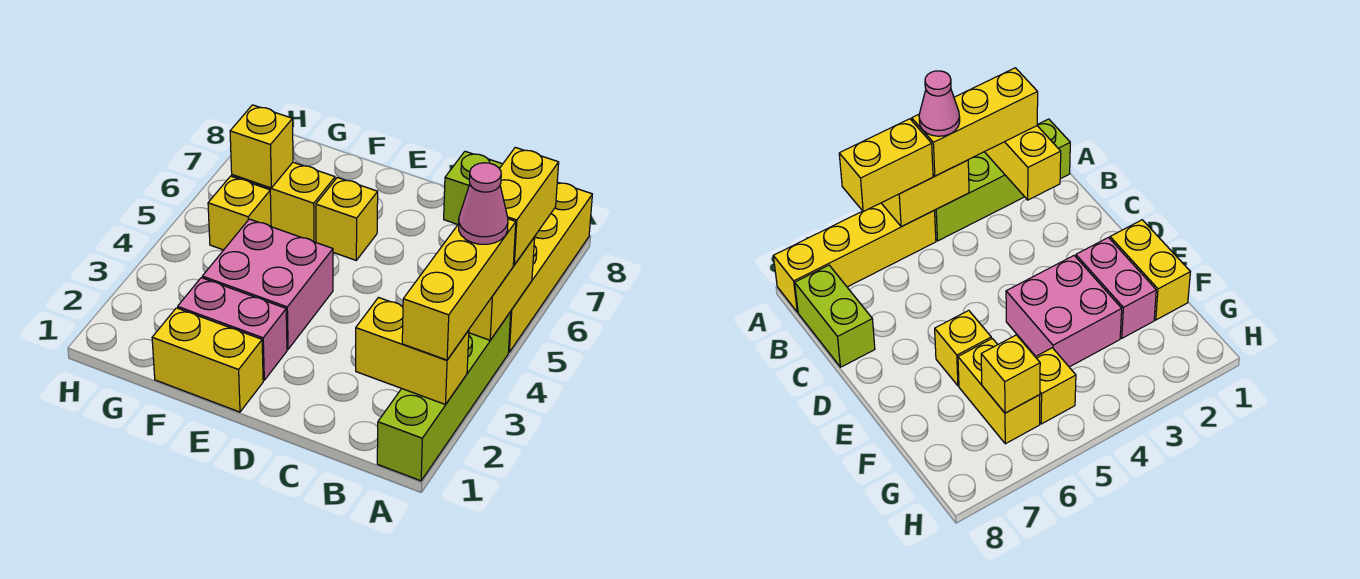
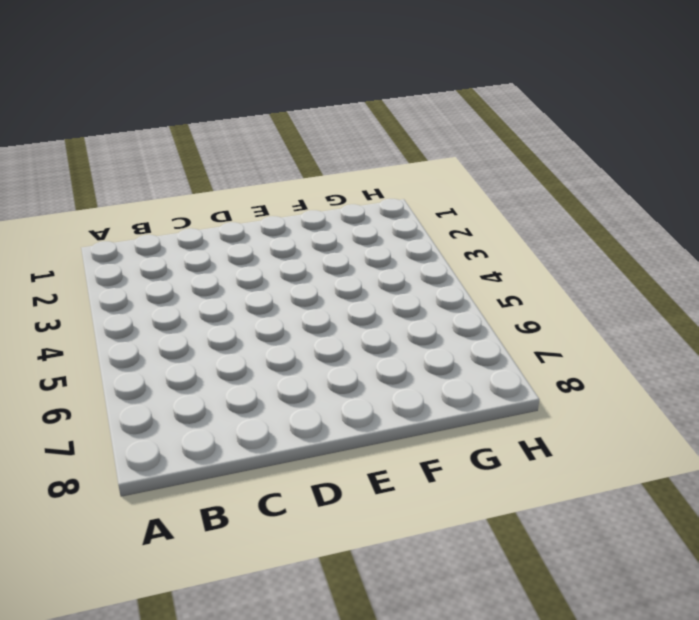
none -> lime brick A1:A4 level 1
none -> yellow brick A5:A8 level 1
none -> lime brick B8:C8 level 1

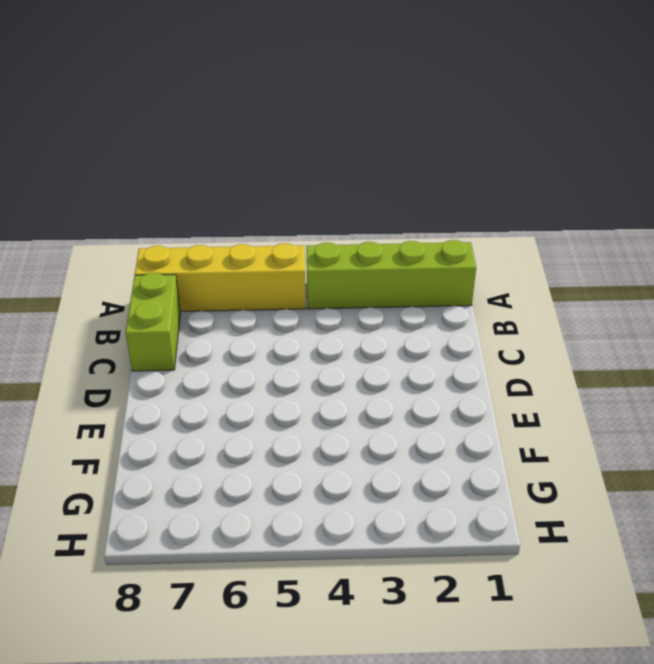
none -> yellow brick E1:F1 level 1
none -> pink brick E2:F2 level 1
none -> pink brick E3:F4 level 1

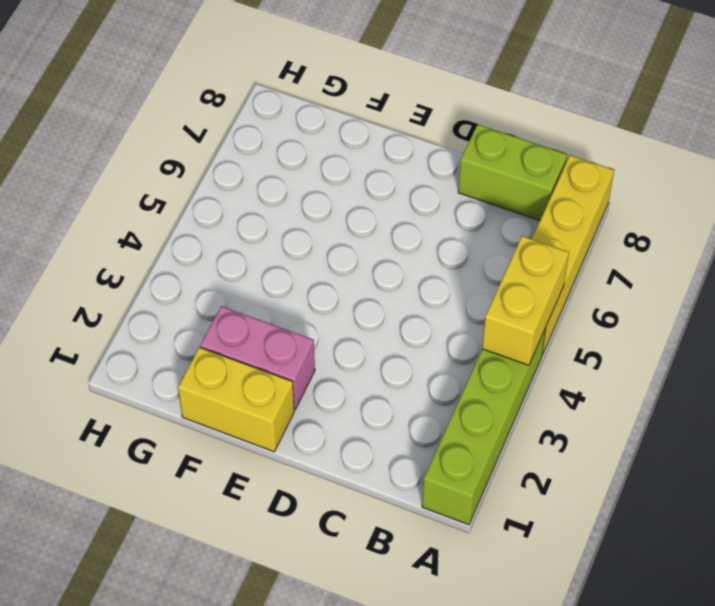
none -> pink brick E3:F4 level 1
none -> yellow brick E6 level 1
none -> yellow brick F6:G6 level 1

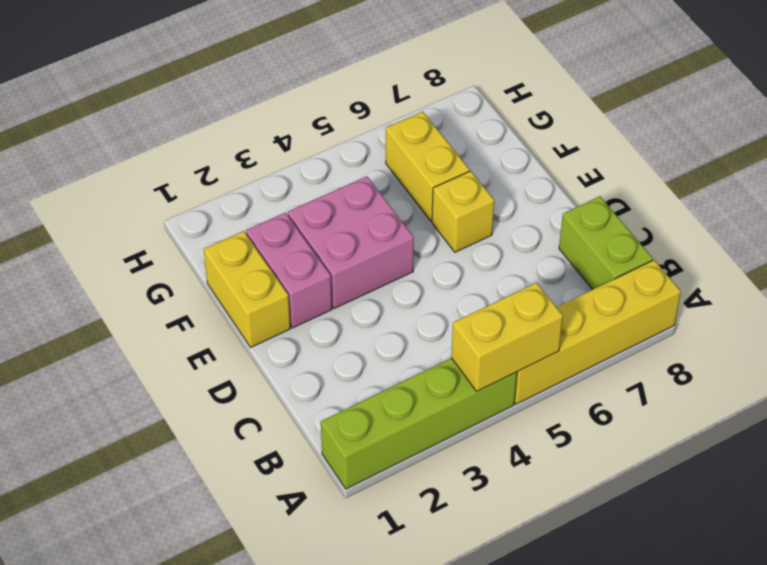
none -> yellow brick G5 level 1
none -> yellow brick A2:B2 level 2
none -> yellow brick G6 level 2

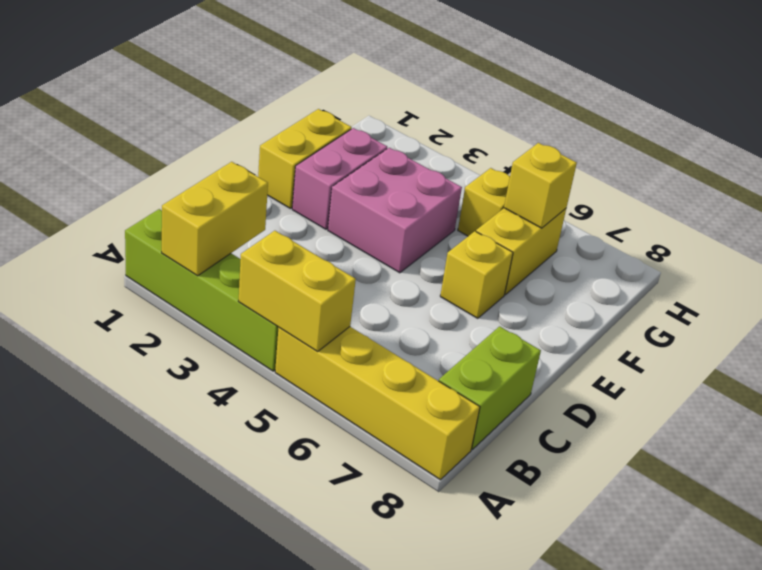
none -> yellow brick A2:A4 level 3
none -> yellow brick A5:A6 level 3
none -> pink cone A4 level 4

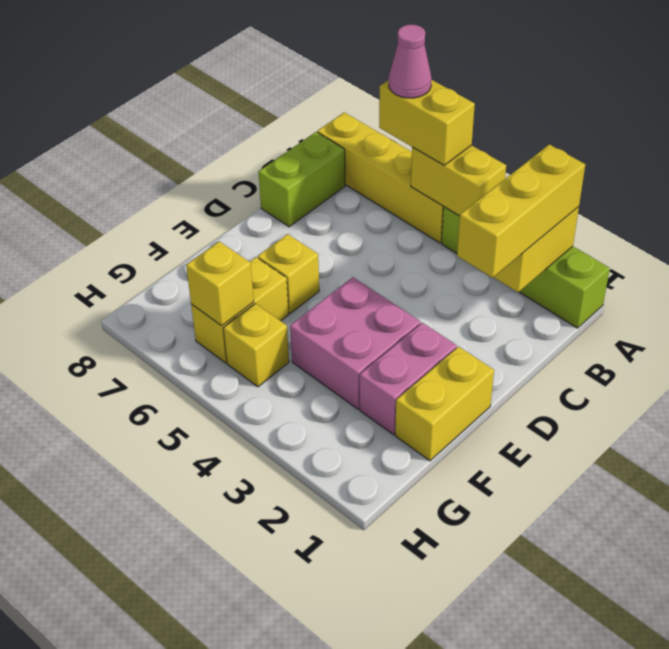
yellow brick A2:C2 level 3 -> yellow brick A2:A4 level 3
pink cone A6 level 4 -> pink cone A4 level 4

